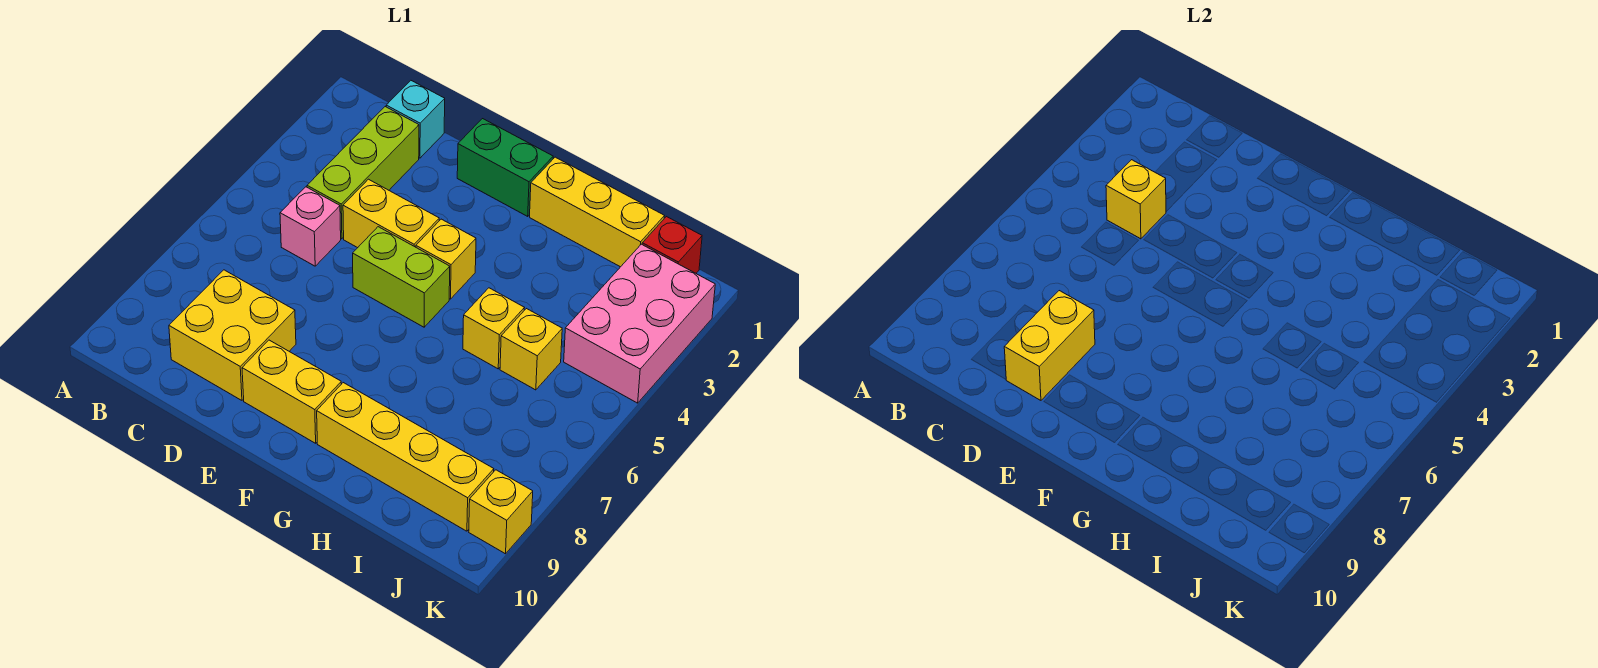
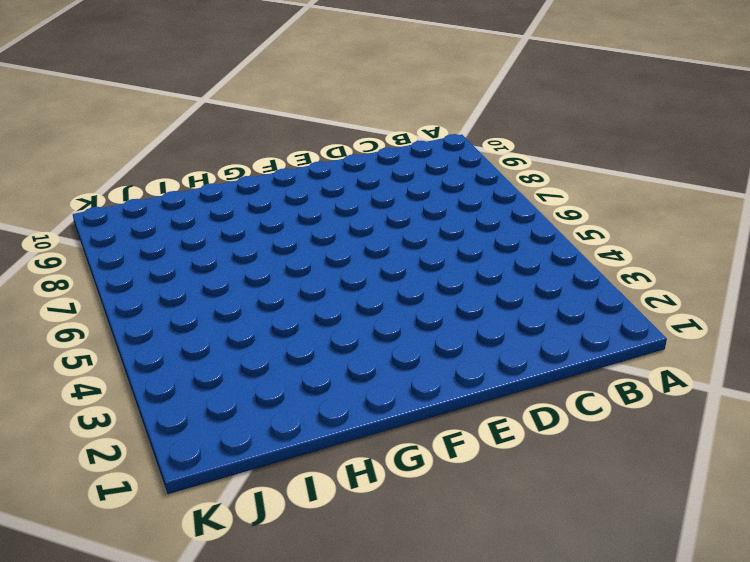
none -> cyan brick C1 level 1
none -> lime brick C2:C4 level 1
none -> pink brick C5 level 1

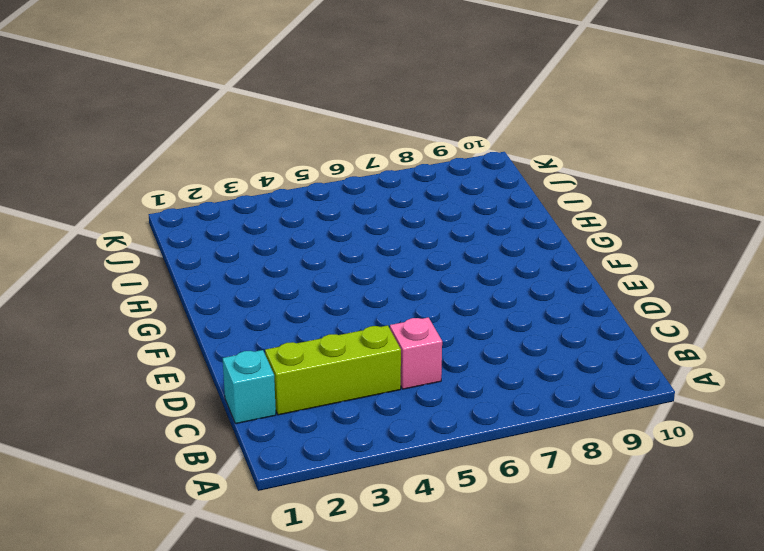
none -> yellow brick C8:D9 level 1
none -> yellow brick D4:E4 level 1
none -> green brick E1:F1 level 1

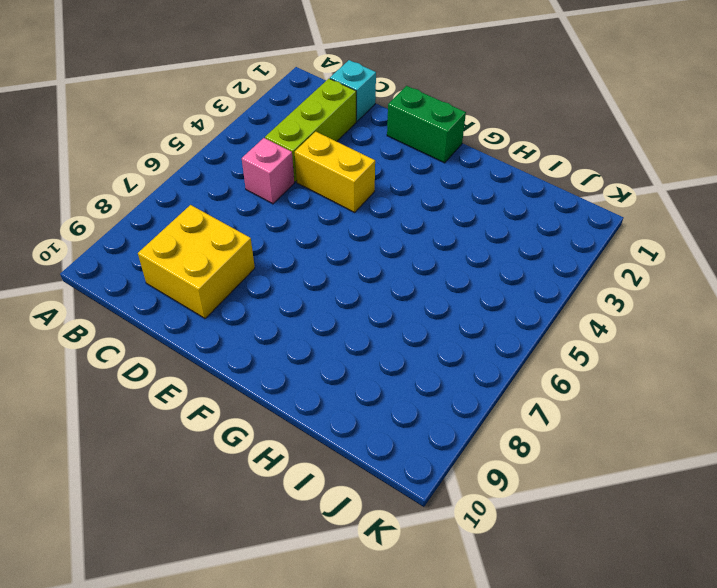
none -> lime brick E5:F5 level 1
none -> yellow brick E9:F9 level 1
none -> yellow brick F4 level 1

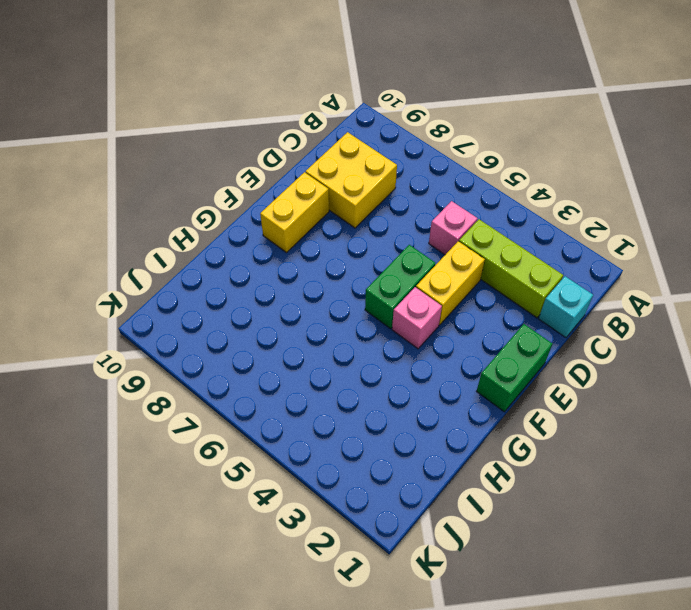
green brick E5:F5 level 1 -> lime brick E5:F5 level 1
pink brick F4 level 1 -> yellow brick F4 level 1
none -> yellow brick G1:I1 level 1
none -> yellow brick G9:J9 level 1
none -> yellow brick H5 level 1

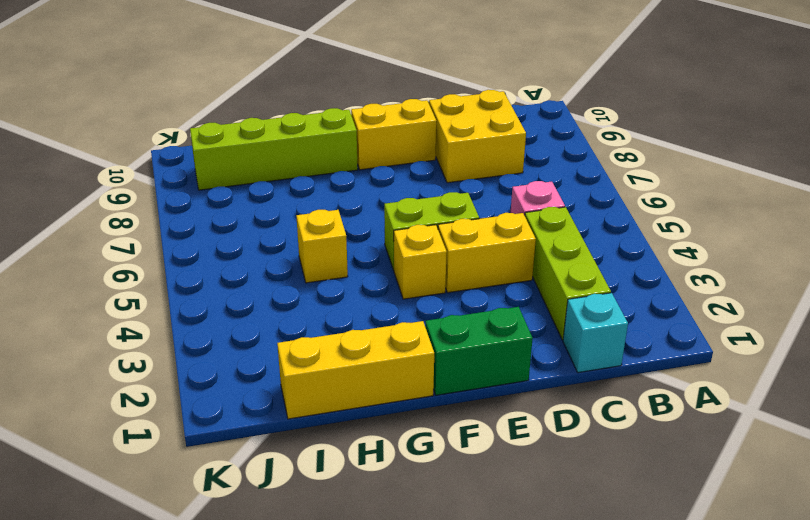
lime brick G9:J9 level 1 -> yellow brick G9:J9 level 1
none -> yellow brick I5 level 1
none -> red brick J1 level 1
none -> pink brick J2:K4 level 1

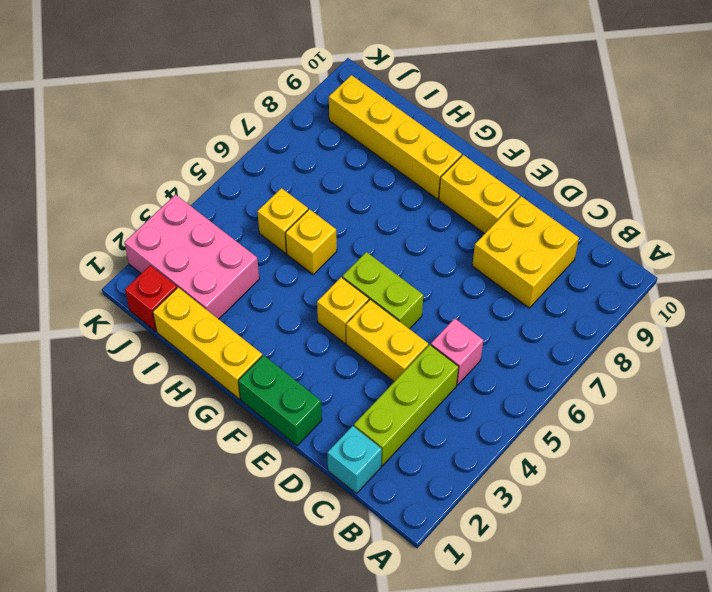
pink brick I2:K3 level 1 -> pink brick J2:K4 level 1
none -> yellow brick K9 level 1
none -> yellow brick C4 level 2
none -> yellow brick D8:D9 level 2

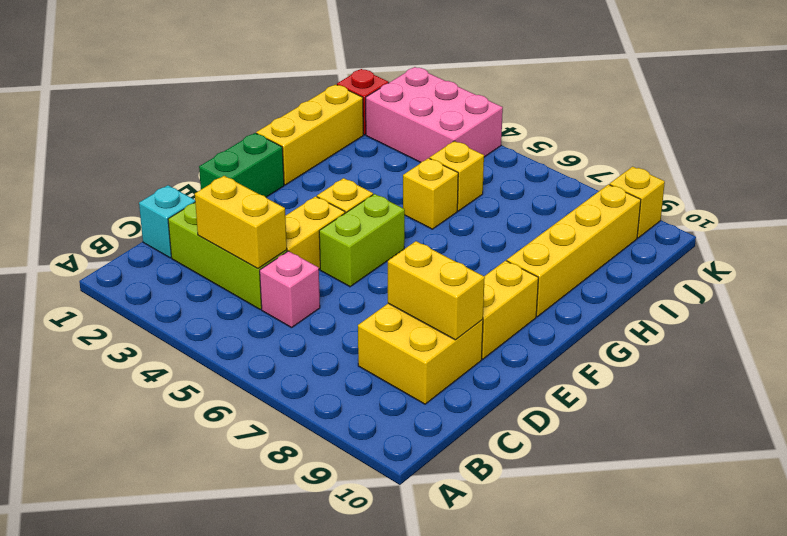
yellow brick C3:C4 level 2 -> yellow brick C4 level 2

